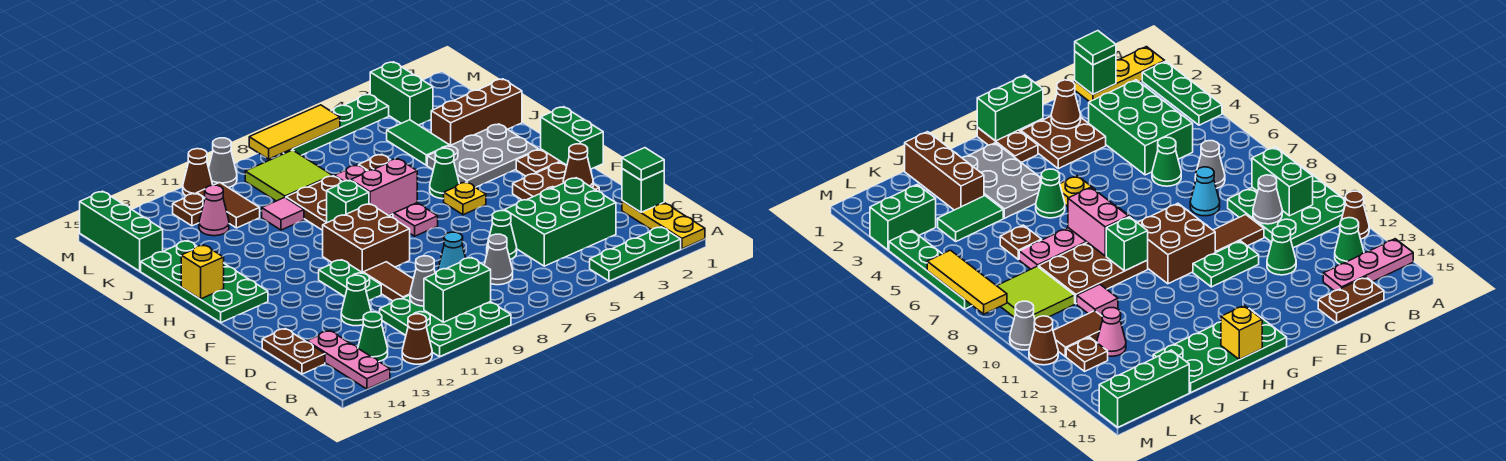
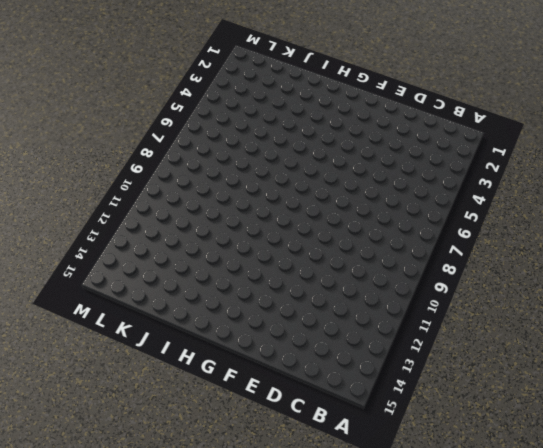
none -> yellow plate A1:C1 level 1
none -> green plate A2:A4 level 1
none -> green plate A9:C11 level 1
none -> brown cone A12 level 1

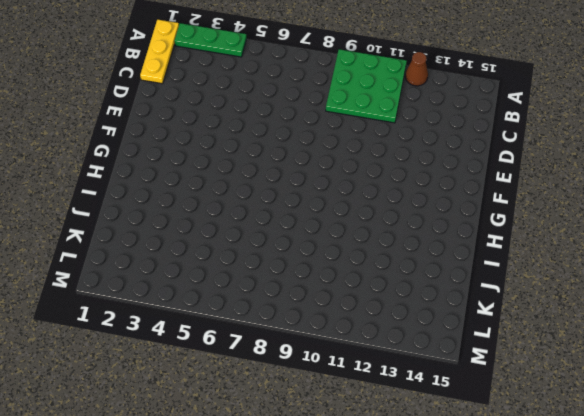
none -> pink plate A14:C14 level 1
none -> green cone B13 level 1
none -> green brick C3:D5 level 1
none -> grey cone C7 level 1

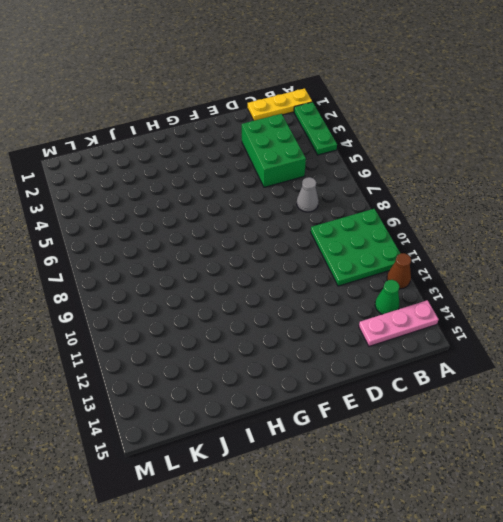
none -> brown plate C15:D15 level 1
none -> green cone D6 level 1
none -> cyan cone D8 level 1
none -> brown tile D10:E10 level 1

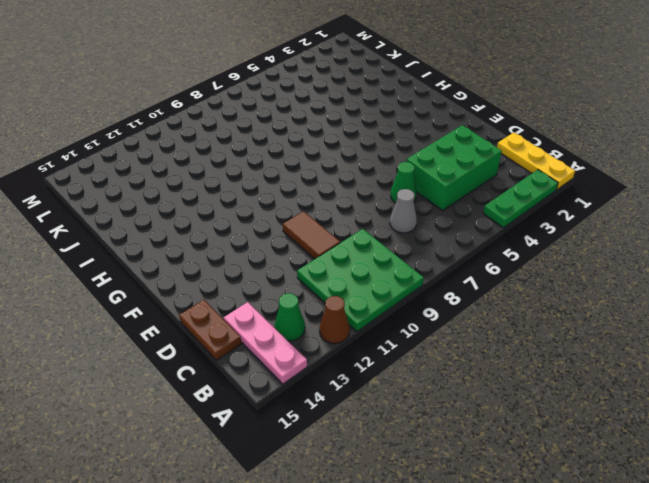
none -> cyan cone D8 level 1
none -> green cone D12 level 1
none -> brown plate E2:F3 level 1
none -> green plate E11:F11 level 1

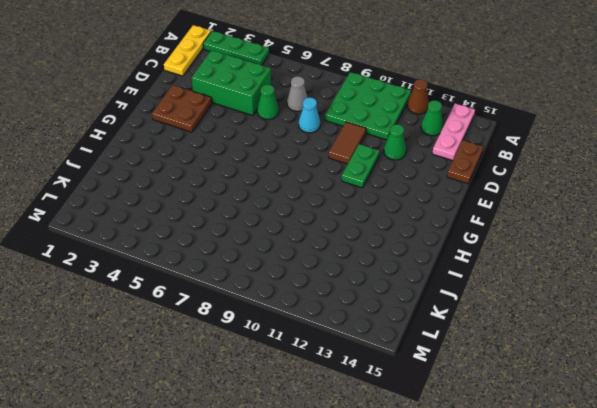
none -> brown brick F9:G10 level 1
none -> brown plate G1:G2 level 1
none -> yellow plate G5 level 1
none -> pink plate G7:J7 level 1

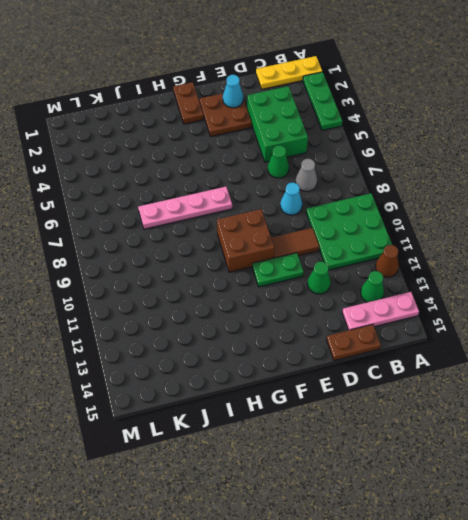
cyan cone E2 level 2 -> brown cone E2 level 2
none -> yellow plate G5 level 1
none -> green plate G14:J15 level 1
none -> grey plate H2:I4 level 1
none -> green cone H5 level 1

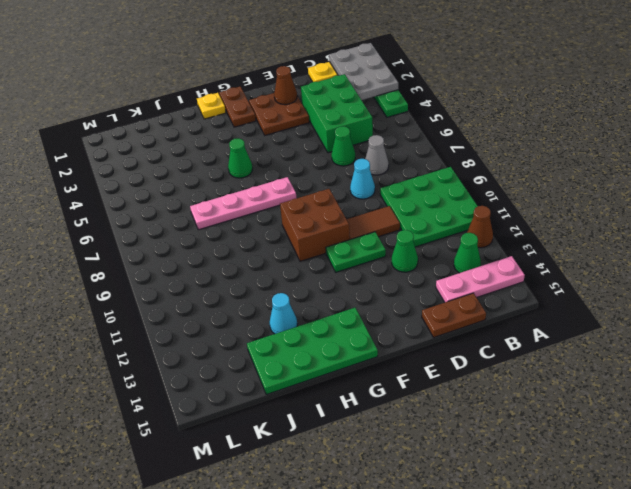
grey plate A1:B3 level 2 -> grey plate H2:I4 level 1
yellow plate H1 level 1 -> yellow plate G5 level 1
cyan cone I13 level 1 -> none
none -> brown plate H8:J9 level 1
none -> brown brick J1:J3 level 1
none -> green tile J4:K4 level 1
none -> brown plate J6 level 1

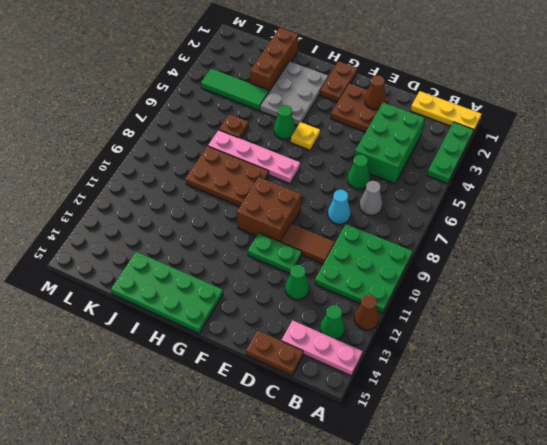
green tile J4:L4 level 1 -> green tile J4:K4 level 1
none -> pink tile J10 level 1
none -> lime tile K8:L9 level 1
none -> brown tile K11:L11 level 1
none -> pink cone K12 level 1

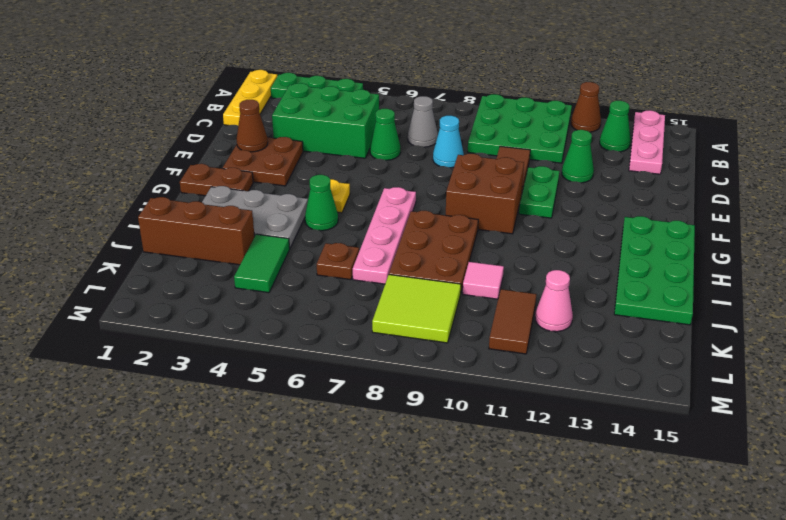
none -> brown plate C15:D15 level 1
none -> green brick K15:M15 level 1
none -> green brick L3:M3 level 1
none -> brown plate L12 level 1

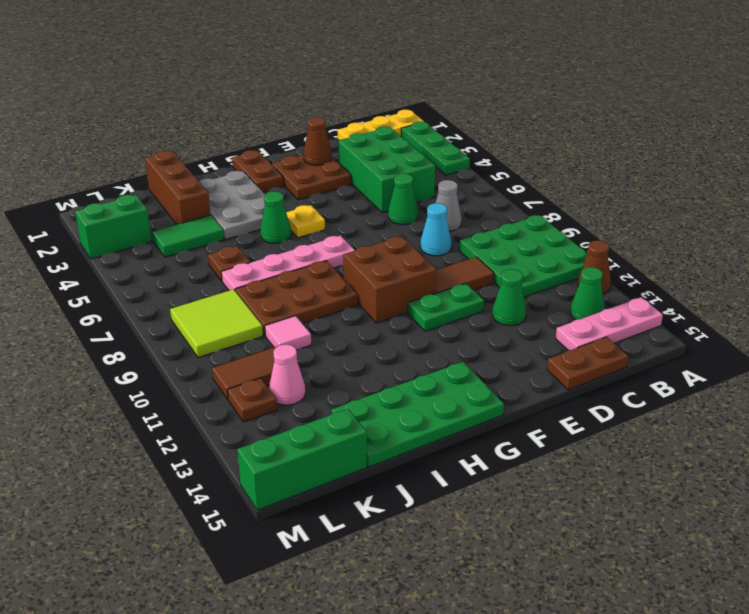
none -> green plate M4:M7 level 1
none -> grey cone M10 level 1
none -> brown cone M11 level 1
none -> green brick B9:B10 level 2

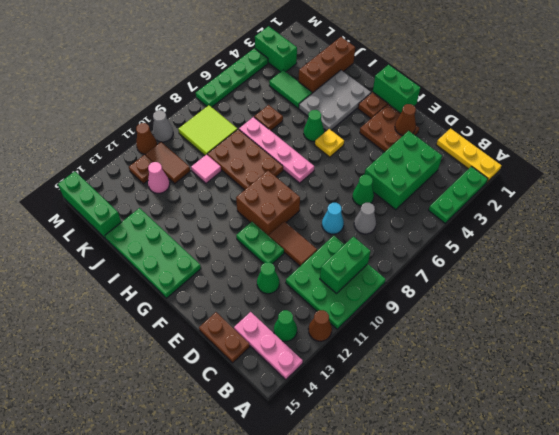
none -> green brick C1 level 2
none -> grey cone C10 level 2
none -> pink brick H7:H8 level 2
none -> green brick H9 level 2

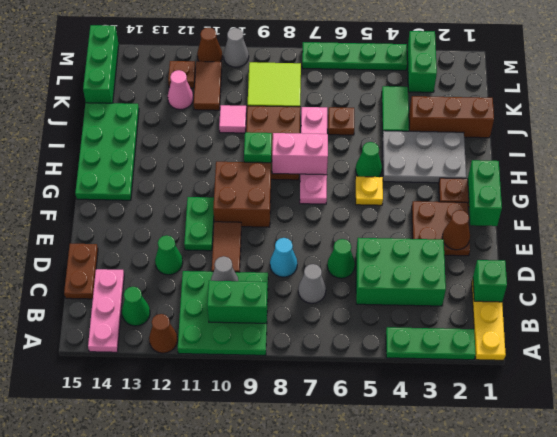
none -> yellow brick H15 level 2
none -> yellow tile M6:M8 level 2
none -> green tile C1 level 3

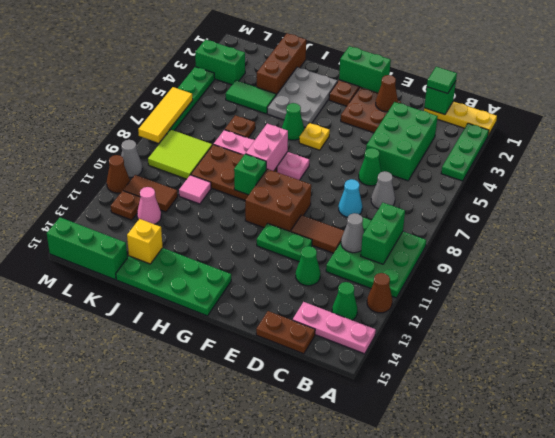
yellow brick J14 level 2 -> yellow brick H15 level 2

